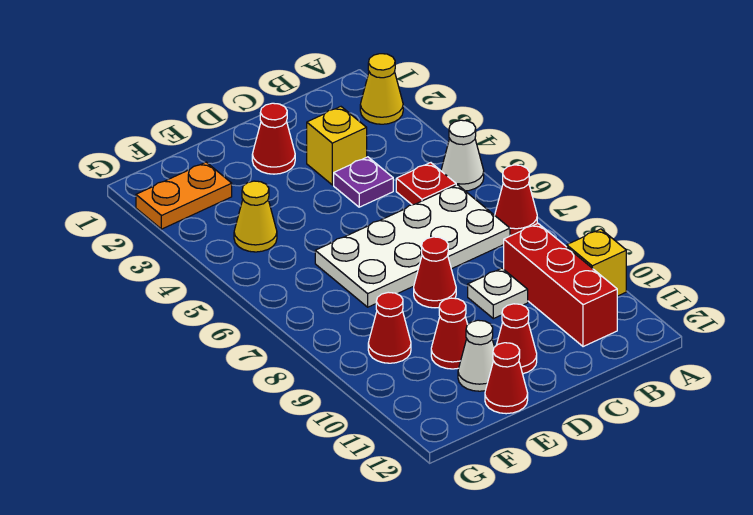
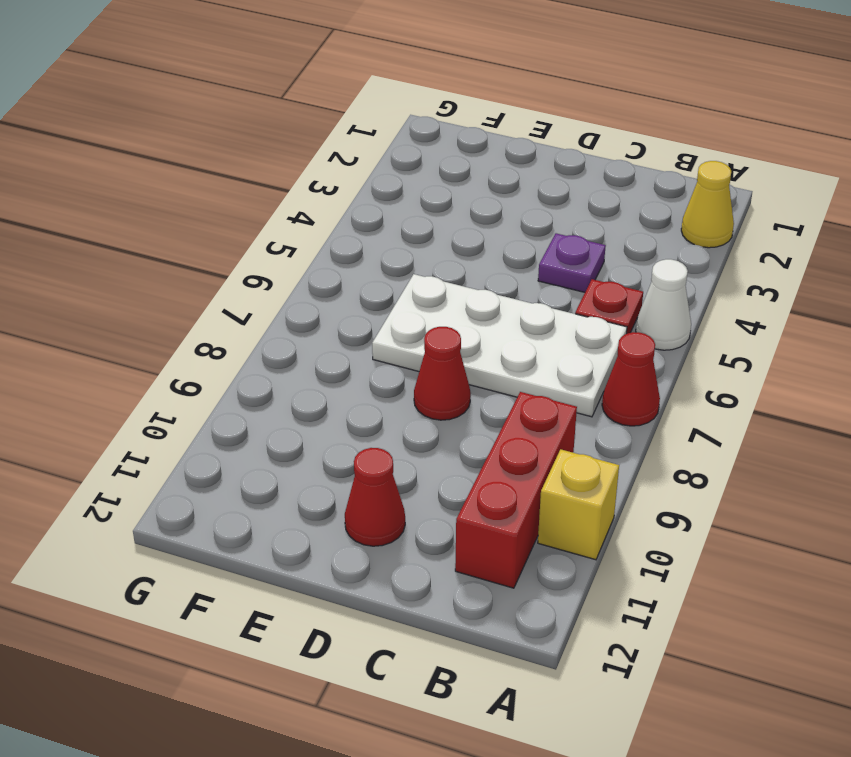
none -> yellow brick C3 level 1
none -> white plate C9 level 1
none -> red cone D2 level 1

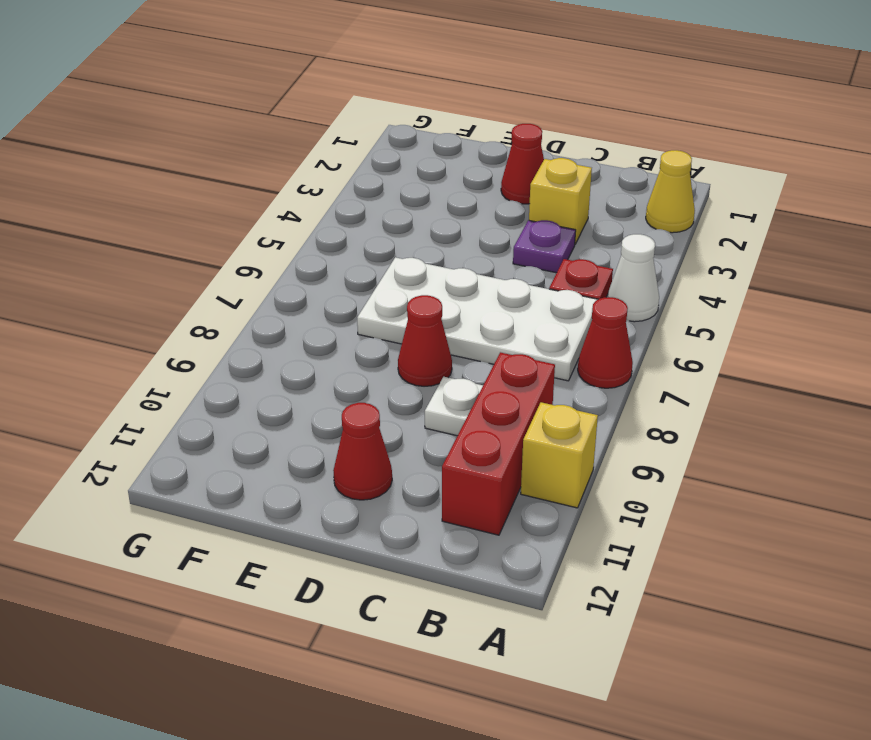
none -> red cone E10 level 1
none -> white cone E11 level 1
none -> red cone E12 level 1

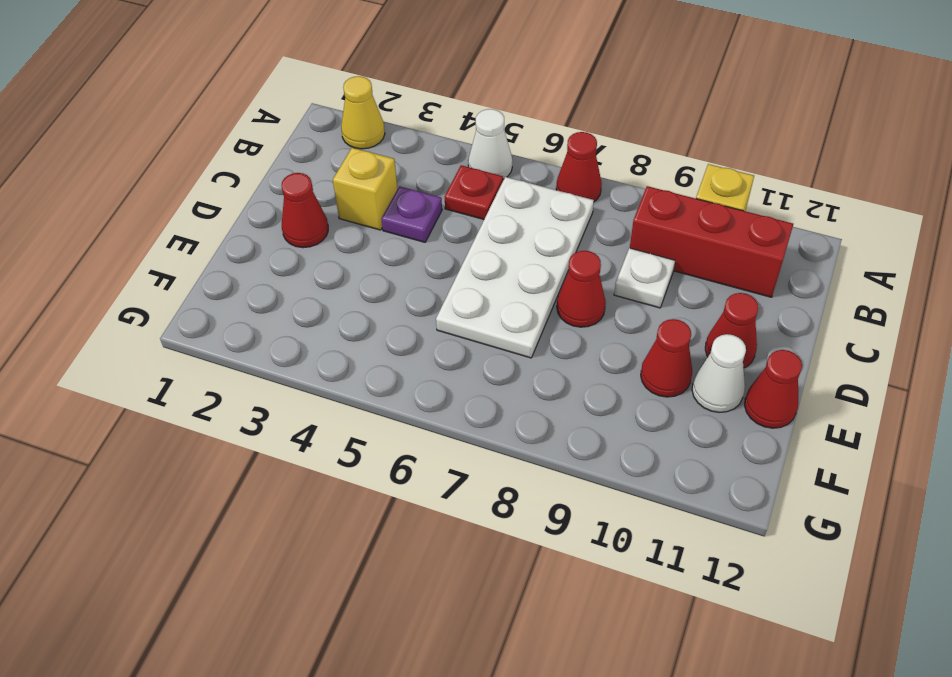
none -> orange plate F2:G2 level 1
none -> yellow cone F4 level 1
none -> red cone F9 level 1

